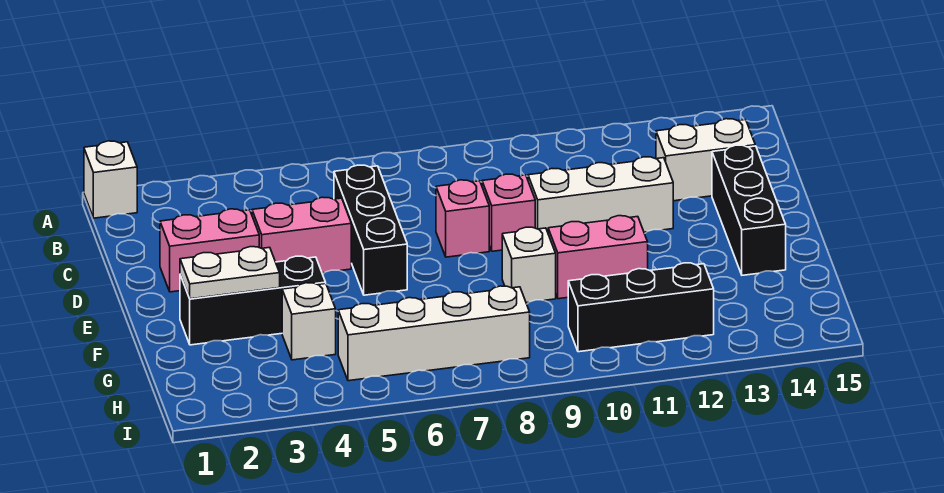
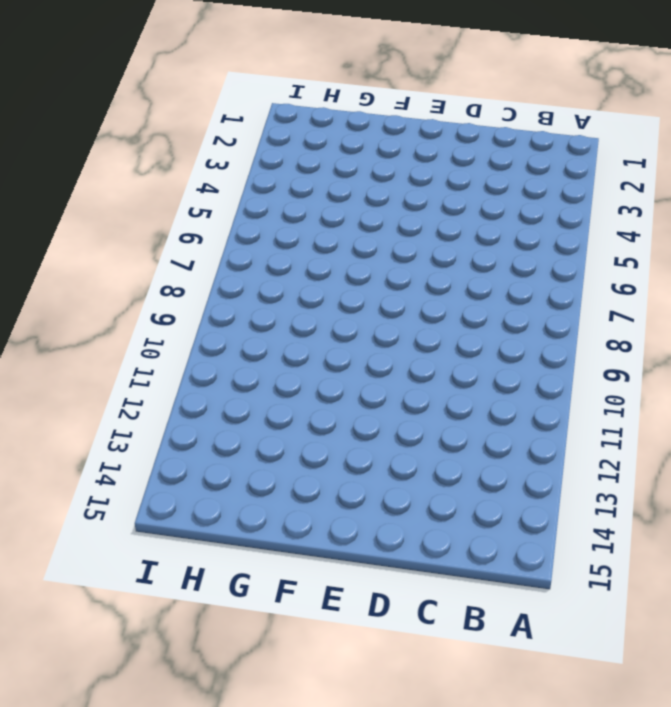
none -> white brick A1 level 1
none -> black brick C6:E6 level 1
none -> white brick C13:C14 level 1

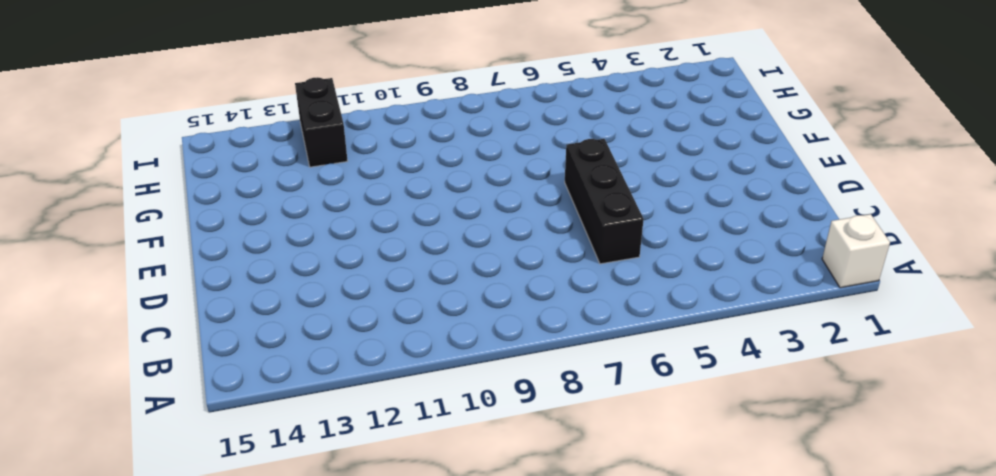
black brick H12:I12 level 1 -> black brick H10:H12 level 1
none -> white brick C13:C14 level 1
none -> pink brick D2:D3 level 1
none -> pink brick D4:D5 level 1

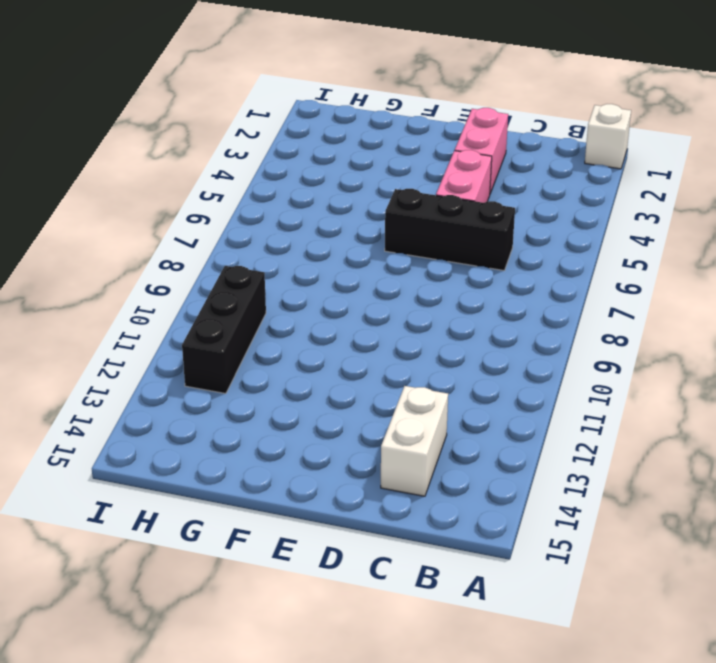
none -> pink brick D8 level 1
none -> pink brick D9 level 1
none -> white brick D10:D12 level 1

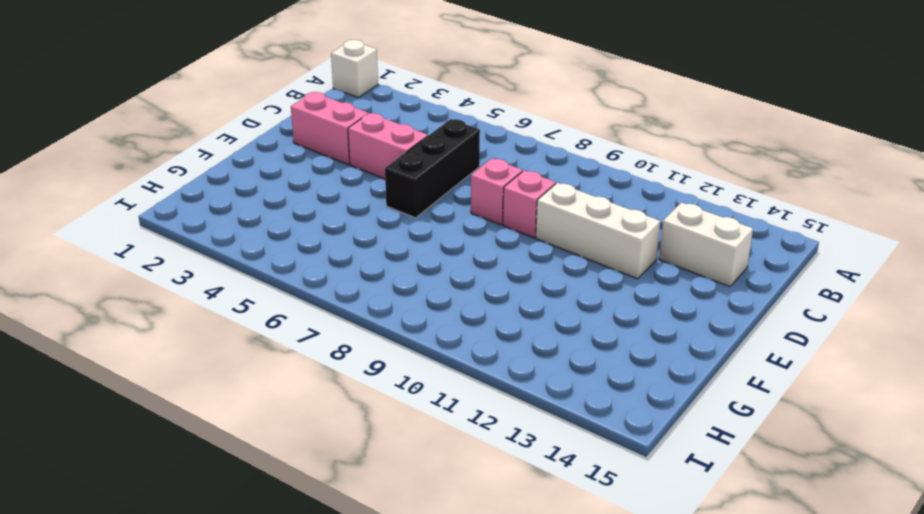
none -> black brick D14:F14 level 1
none -> black brick F2:F4 level 1
none -> white brick F9 level 1

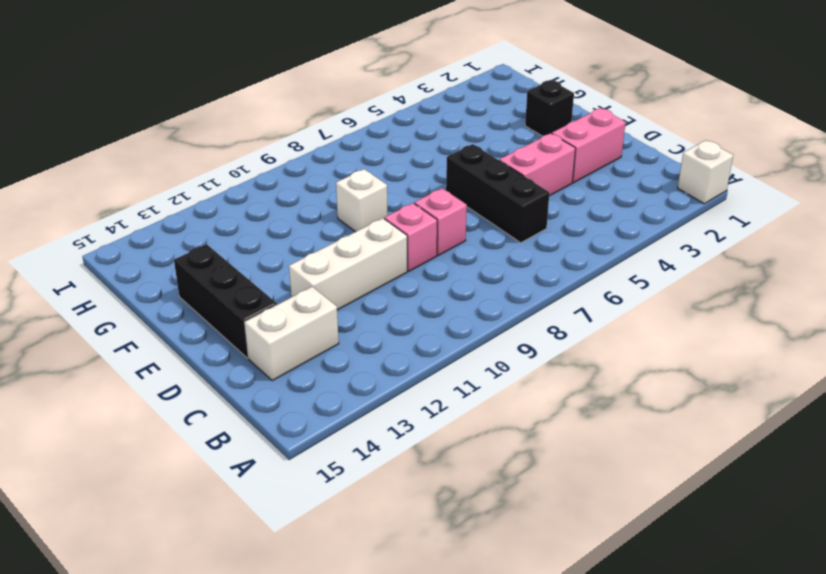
black brick F2 level 1 -> black brick F2:F4 level 1
none -> pink brick F10:F11 level 1
none -> white brick G4 level 1
none -> white brick H5:H8 level 1

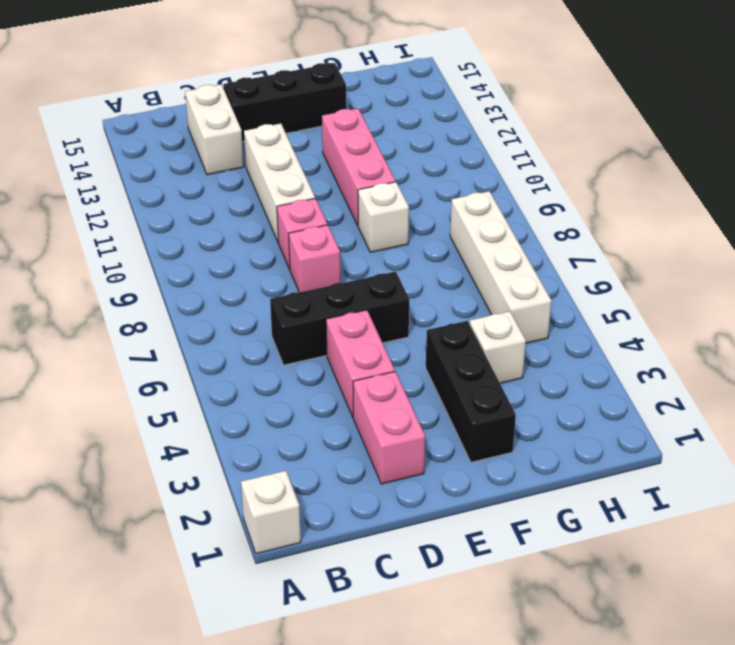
pink brick F10:F12 level 1 -> pink brick F10:F11 level 1
none -> black brick H10:H12 level 1
none -> white plate F2:F3 level 2

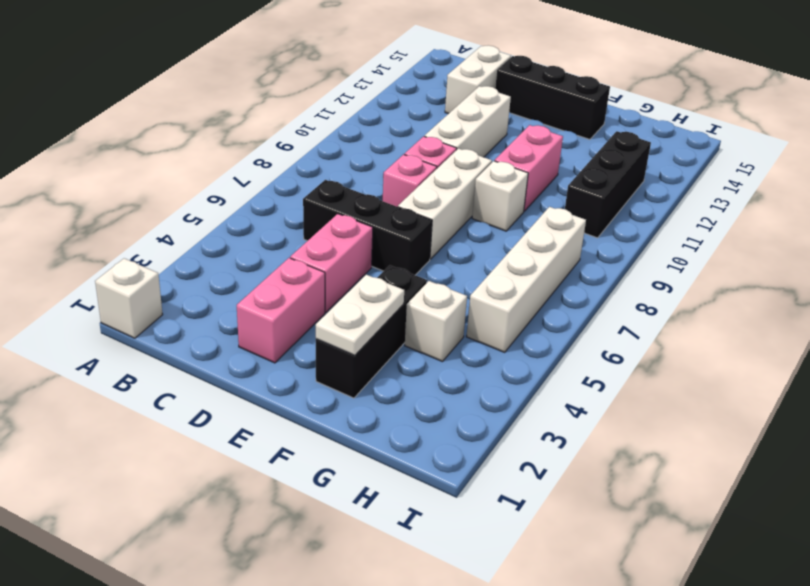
white brick E7:E9 level 1 -> none

